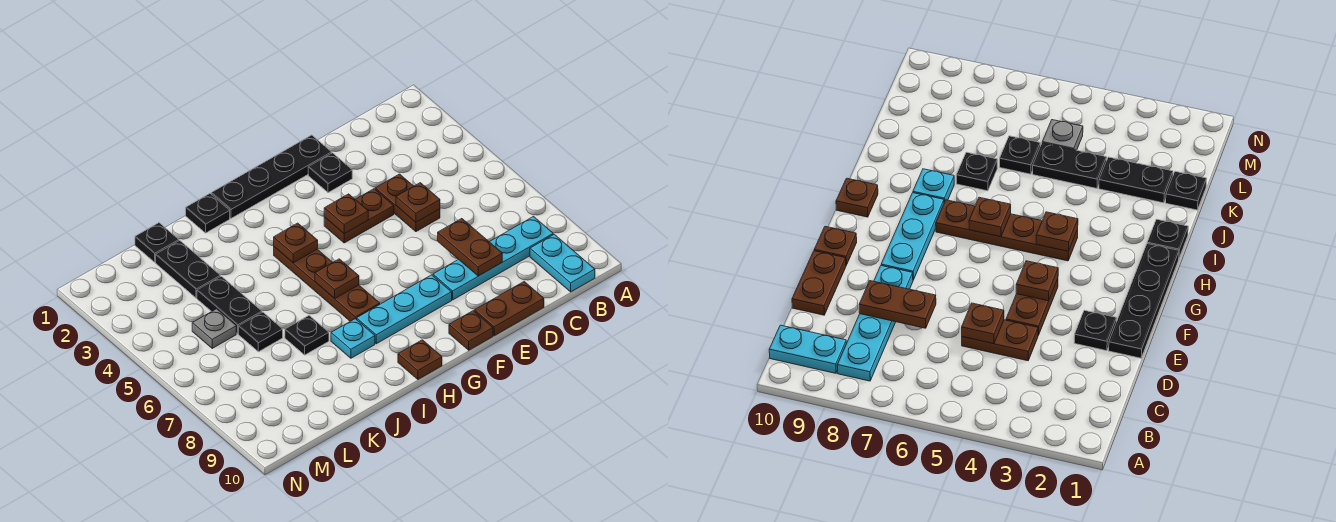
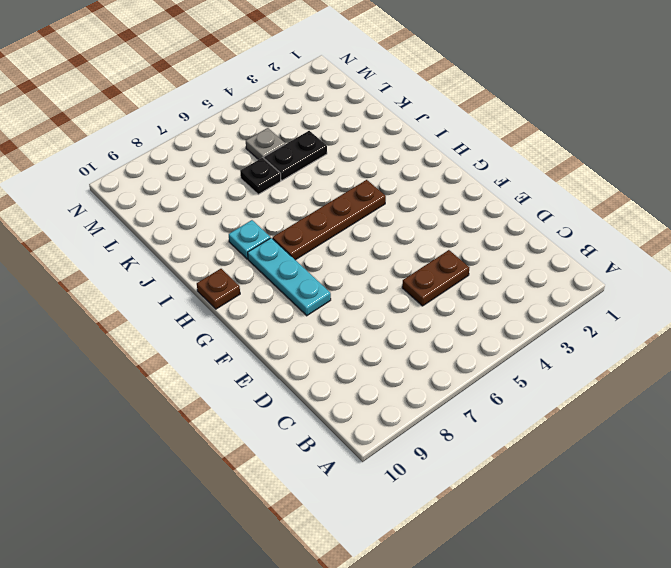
none -> cyan plate B8:E8 level 1
none -> cyan plate B9:B10 level 1
none -> brown plate D10:E10 level 1

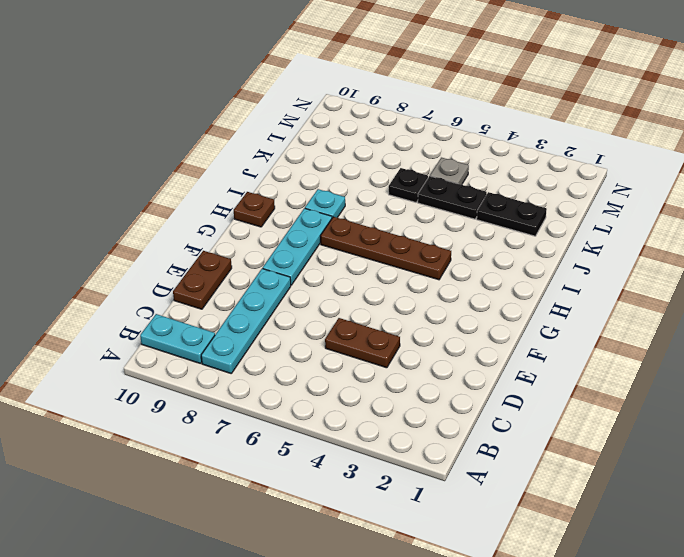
none -> black plate E1:H1 level 1
none -> black plate E2 level 1
none -> brown plate E4:F4 level 1

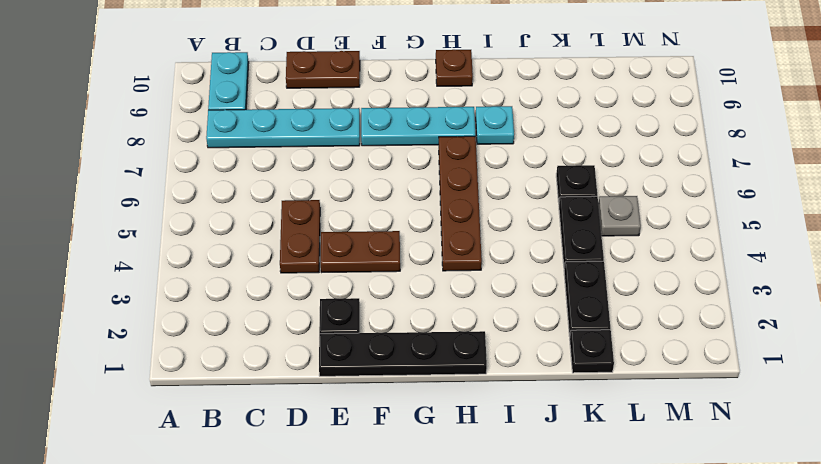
none -> brown plate F10 level 1
none -> black plate I1 level 1
none -> black plate J7 level 1

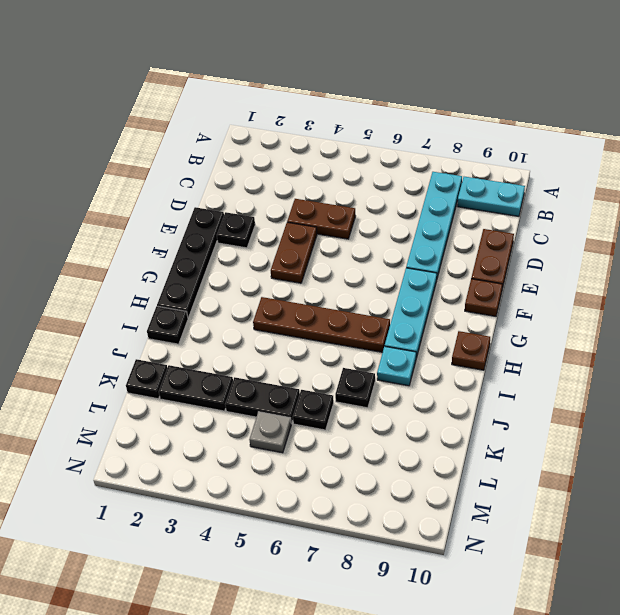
none -> brown plate D5 level 2
none -> brown plate D7:D8 level 2
none -> brown plate F4 level 2

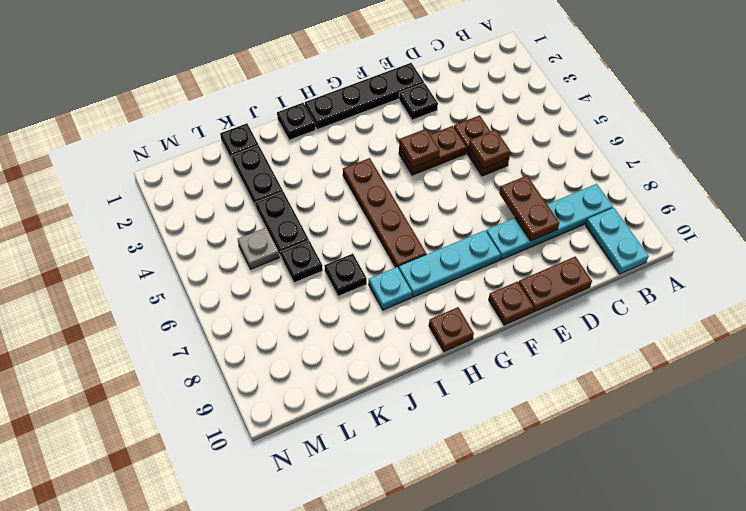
none -> brown plate H4 level 2
none -> brown plate H6 level 2

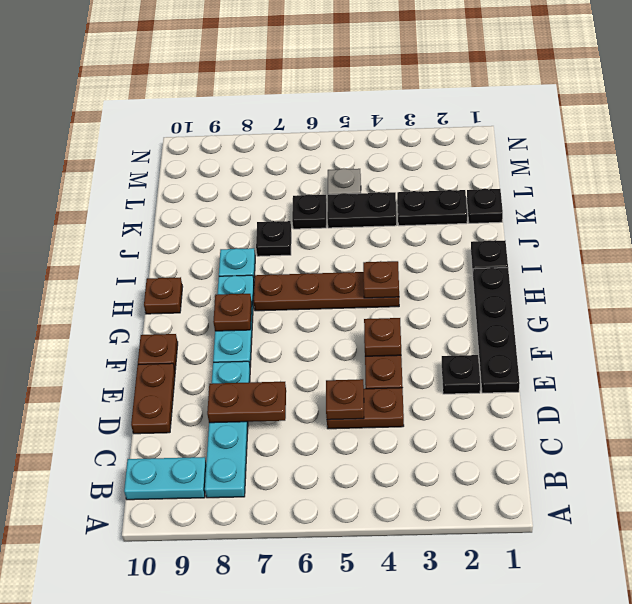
brown plate G8 level 2 -> brown plate H6 level 2

